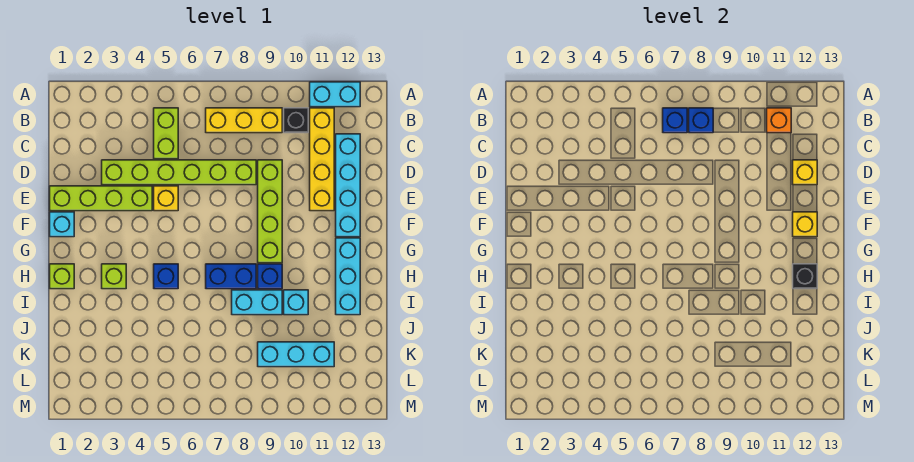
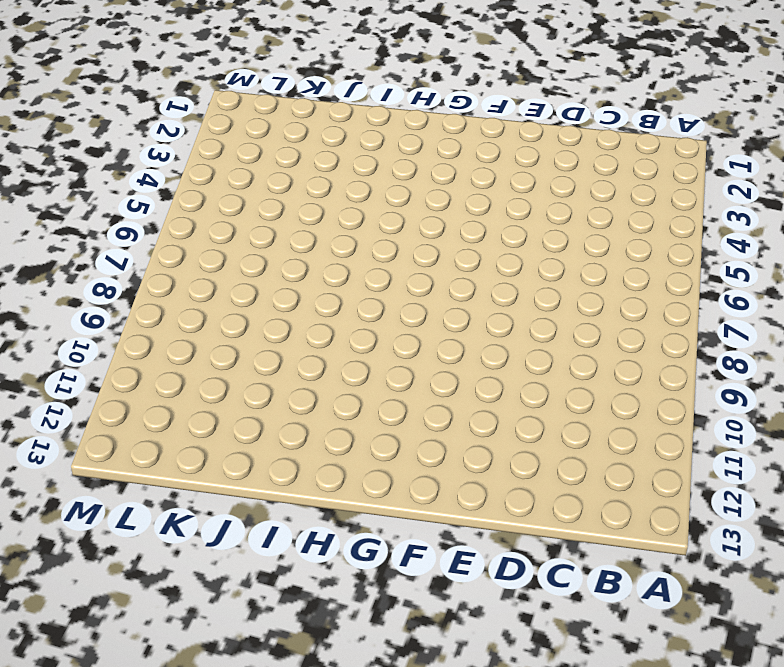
none -> cyan brick A11:A12 level 1
none -> lime brick B5:C5 level 1
none -> yellow brick B7:B9 level 1

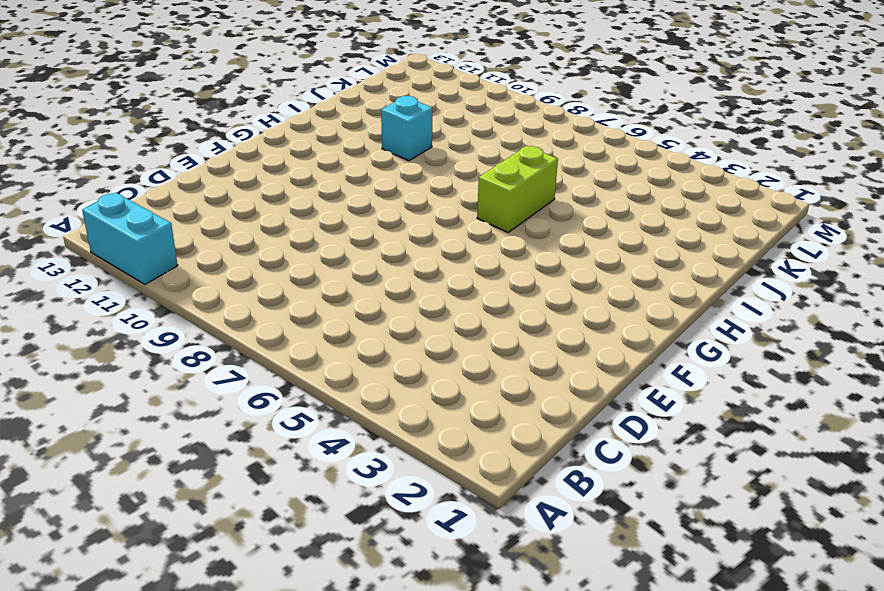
lime brick H6:I6 level 1 -> lime brick B5:C5 level 1
none -> yellow brick B7:B9 level 1
none -> black brick B10 level 1
none -> yellow brick B11:E11 level 1

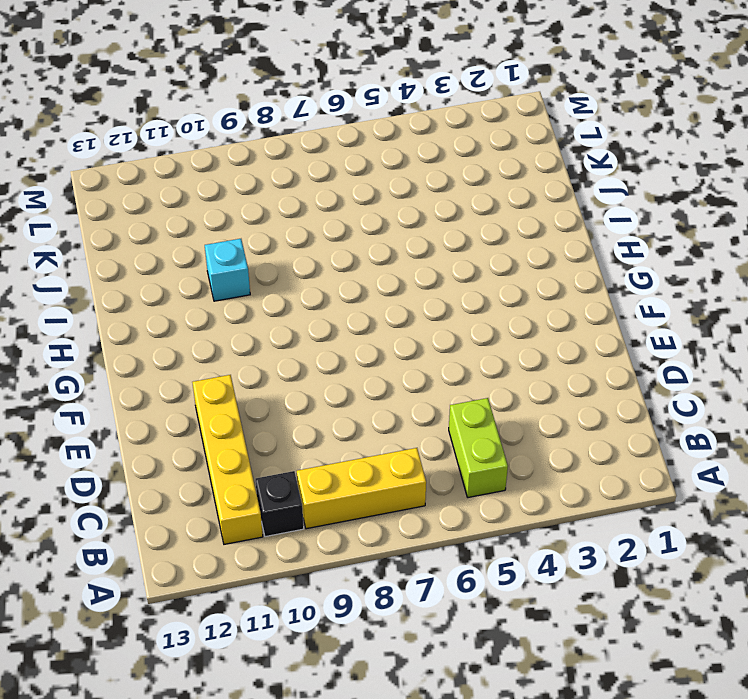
none -> cyan brick A11:A12 level 1
none -> cyan brick C12:F12 level 1
none -> lime brick D3:D8 level 1

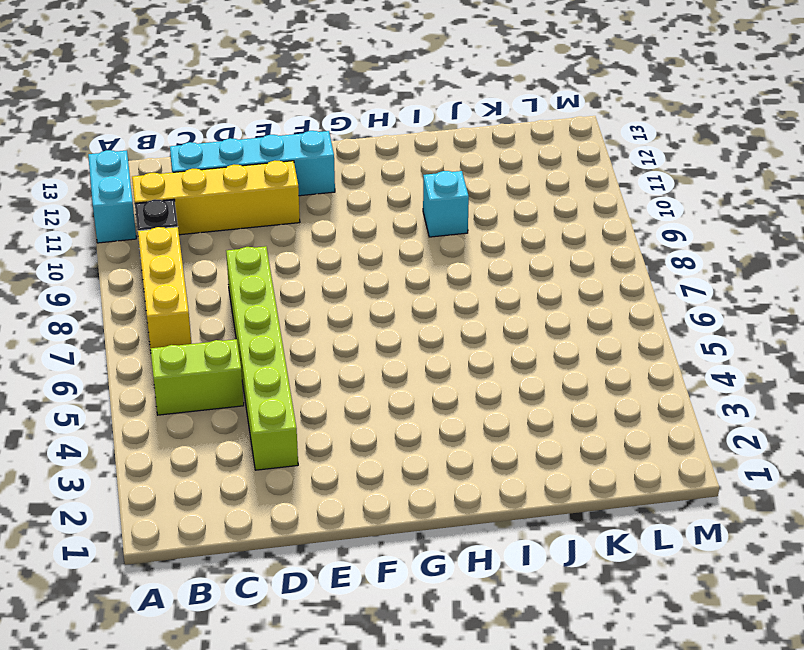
none -> lime brick D9:G9 level 1
none -> lime brick E1:E4 level 1
none -> yellow brick E5 level 1

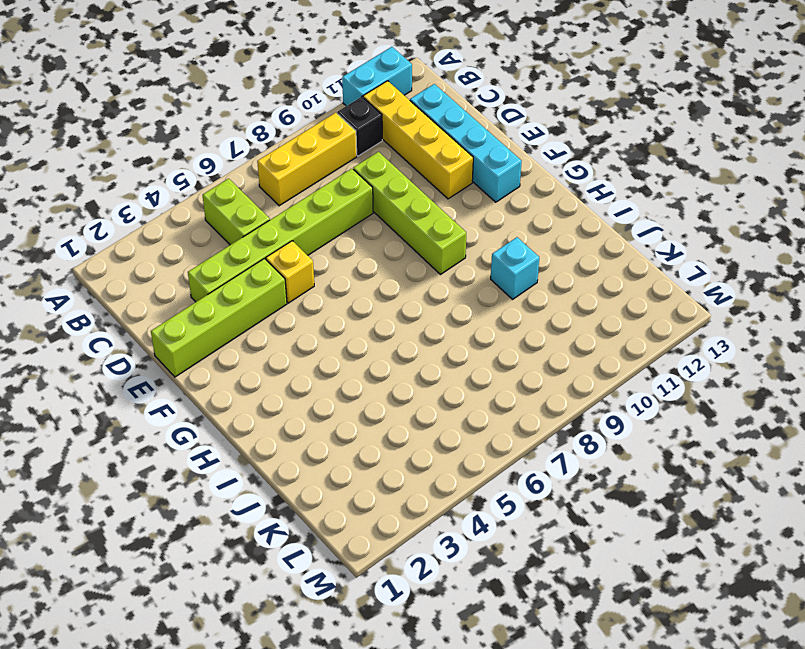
none -> cyan brick F1 level 1
none -> cyan brick G12:I12 level 1
none -> lime brick H1 level 1

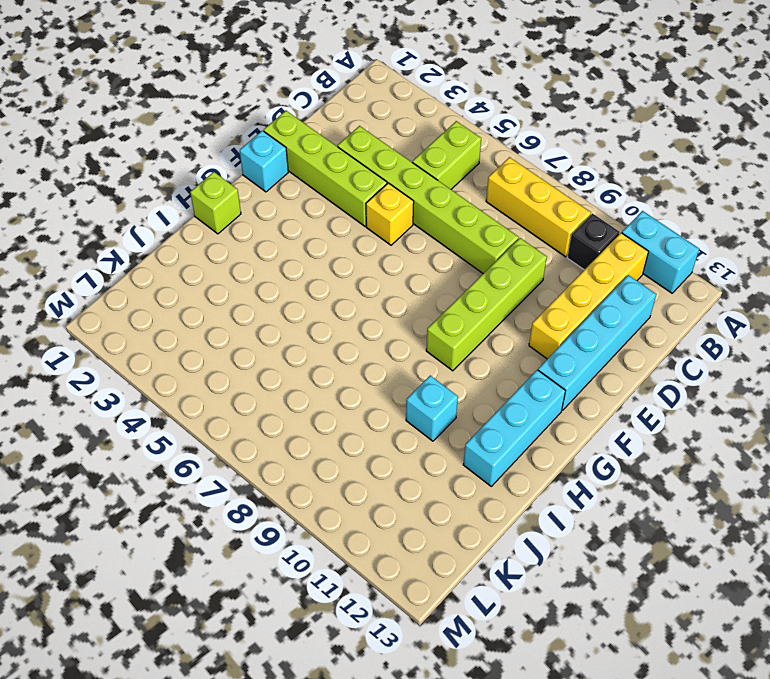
none -> lime brick H3 level 1
none -> blue brick H5 level 1
none -> blue brick H7:H8 level 1

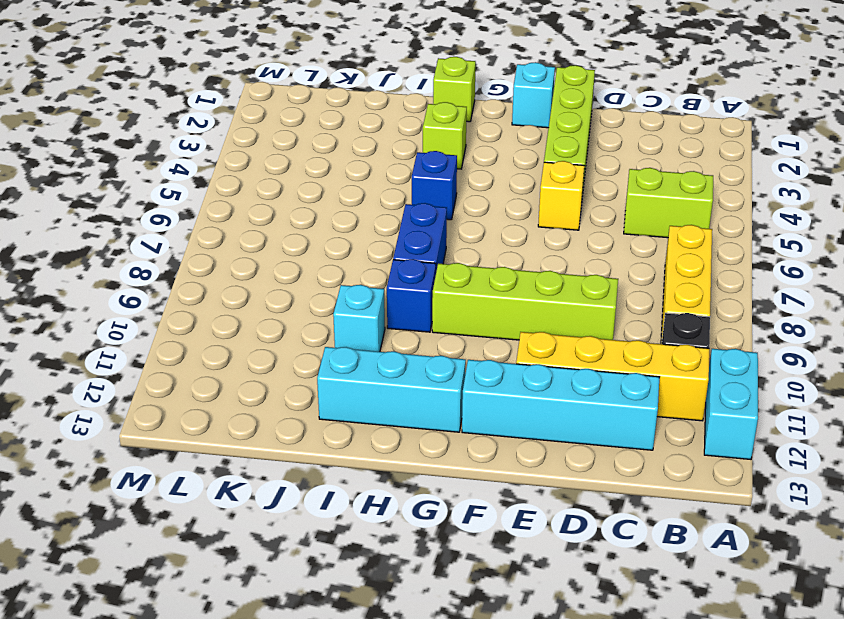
none -> lime brick D3:D8 level 1
none -> cyan brick I8:I9 level 1
none -> cyan brick K9:K11 level 1

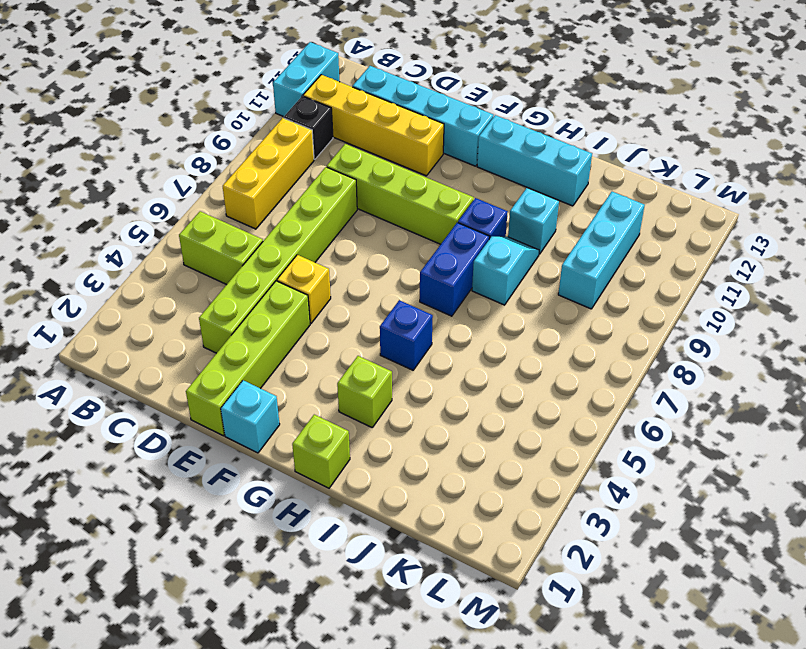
cyan slope I8:I9 level 1 top 8 -> cyan brick I8:I9 level 1
none -> blue brick B7 level 2
none -> blue brick B8 level 2
none -> orange brick B11 level 2

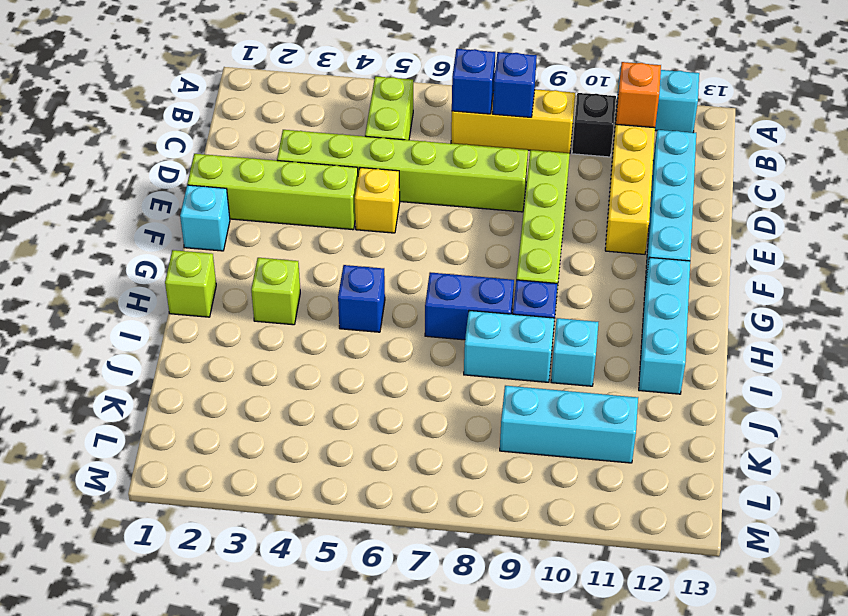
none -> yellow brick D12 level 2
none -> yellow brick F12 level 2
none -> black brick H12 level 2

